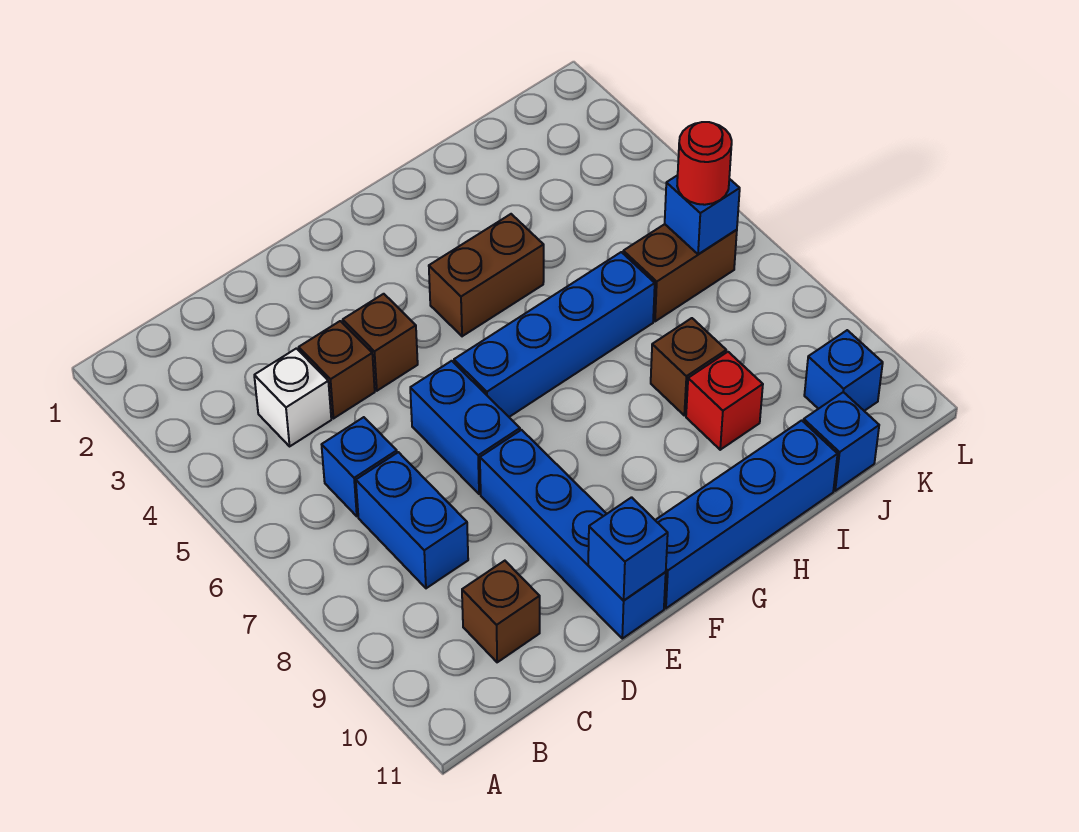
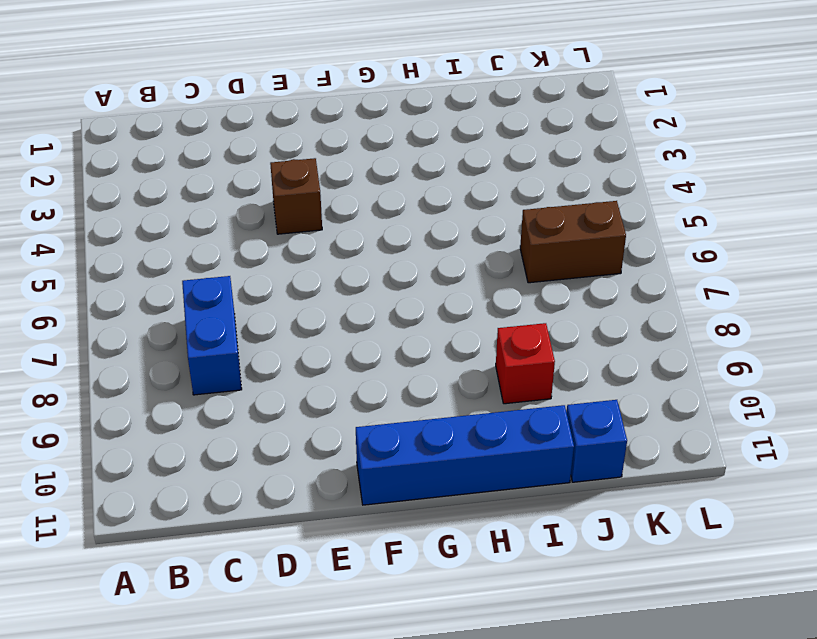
none -> white brick C4 level 1
none -> blue brick C6 level 1
none -> brown brick C10 level 1

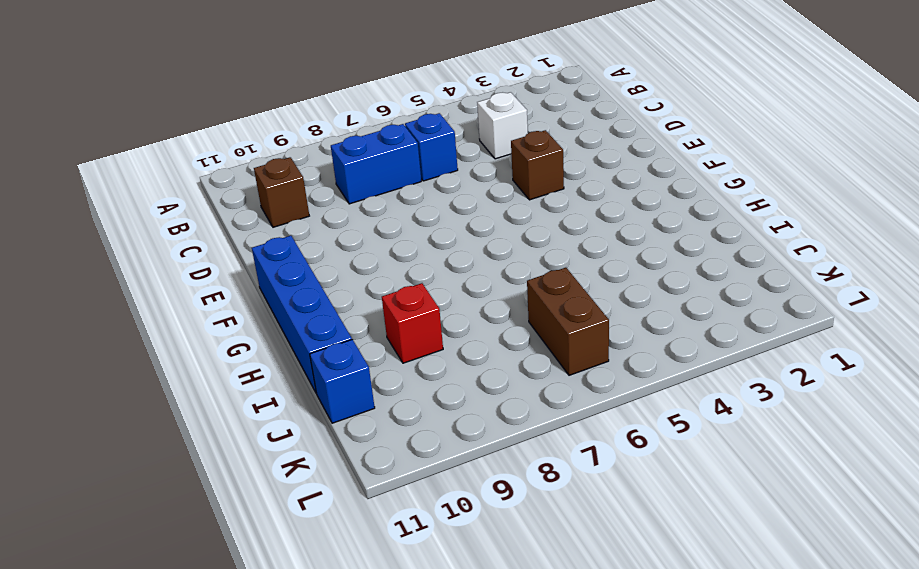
none -> brown brick D4 level 1
none -> blue brick E6:E7 level 1
none -> blue brick E8:E11 level 1

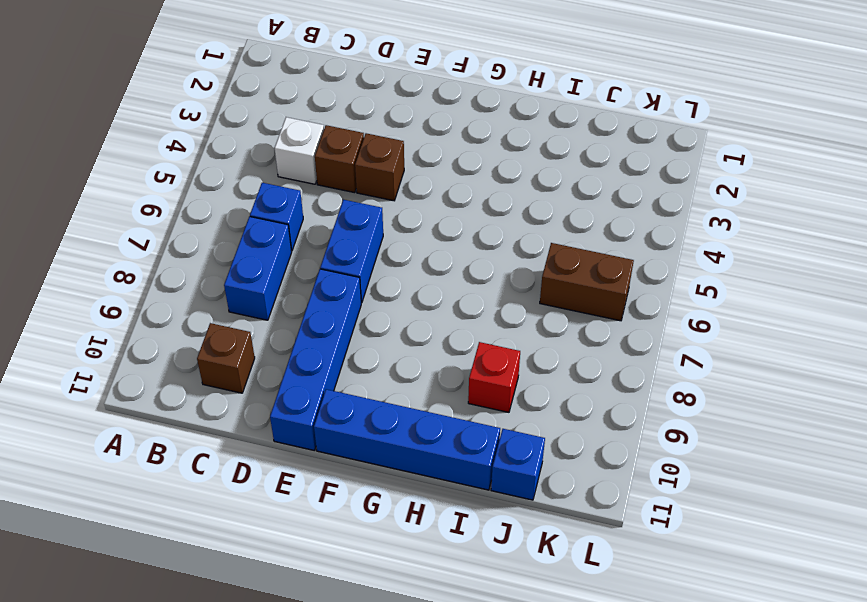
none -> blue brick F6:I6 level 1
none -> brown brick G4:H4 level 1
none -> brown brick I8 level 1

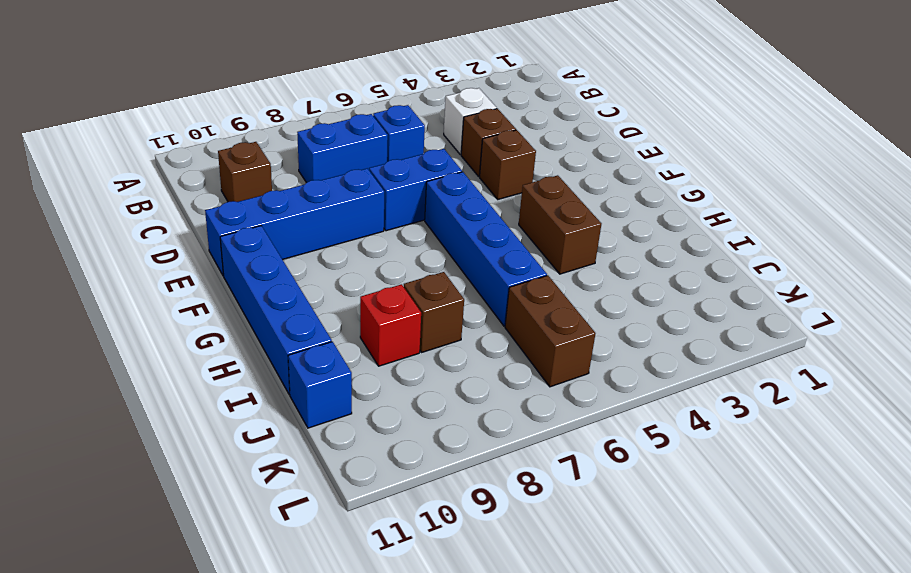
none -> blue brick K10 level 1
none -> blue brick E11 level 2
none -> blue brick K6 level 2

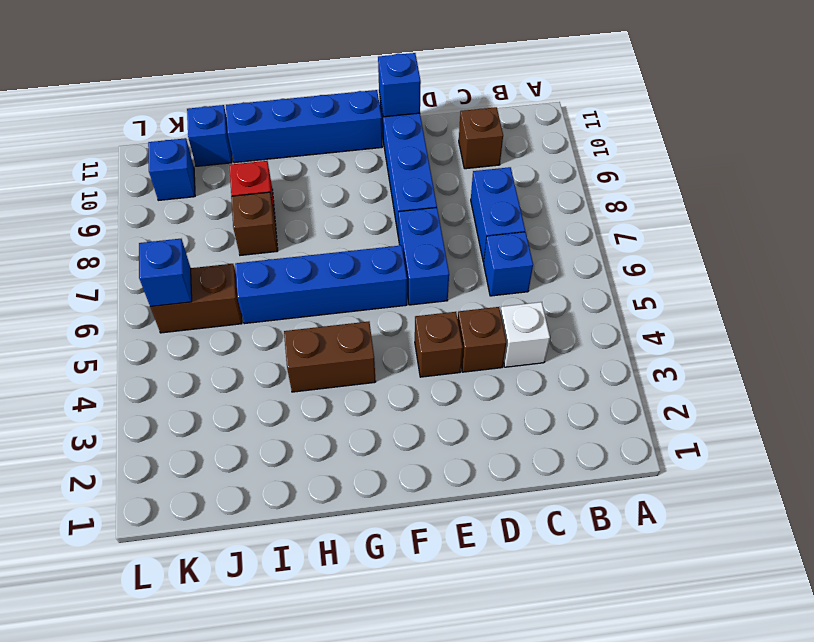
none -> red round brick K6 level 3

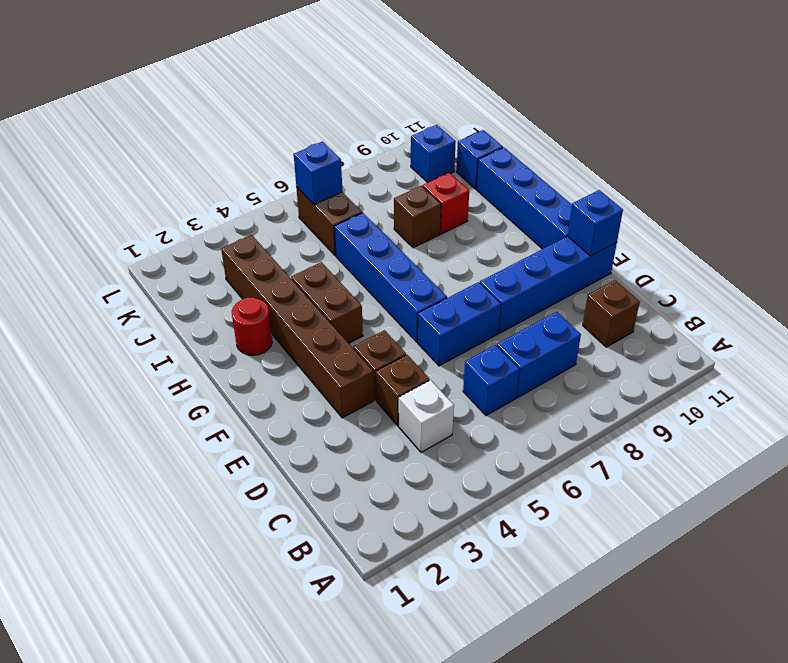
brown brick E3:J3 level 1 -> none
red round brick H2 level 1 -> red round brick K6 level 3

